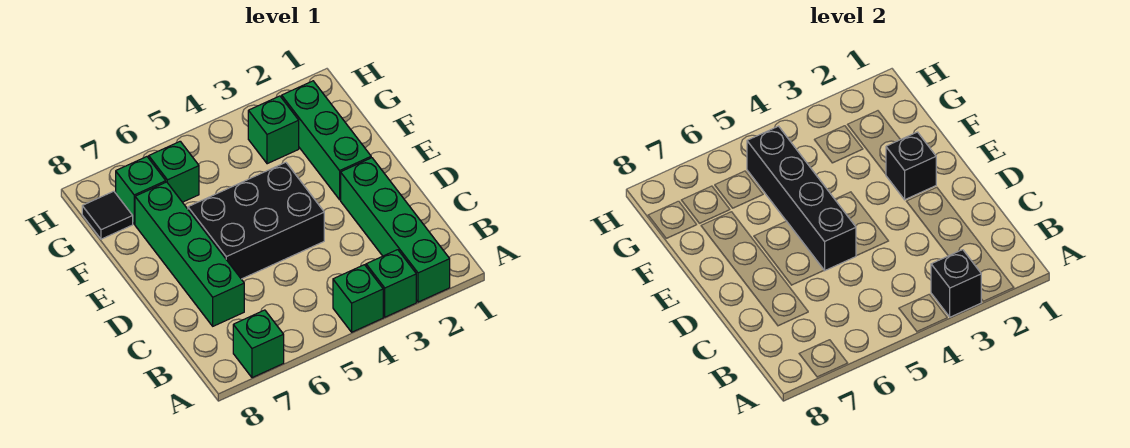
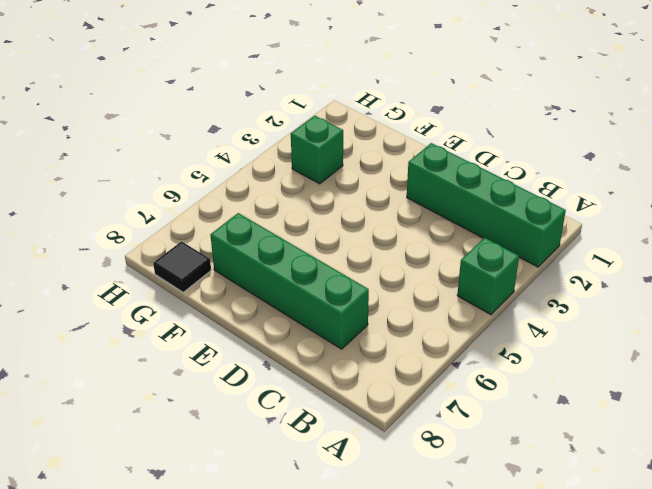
none -> green brick A3 level 1
none -> green brick A7 level 1
none -> black brick D4:E6 level 1

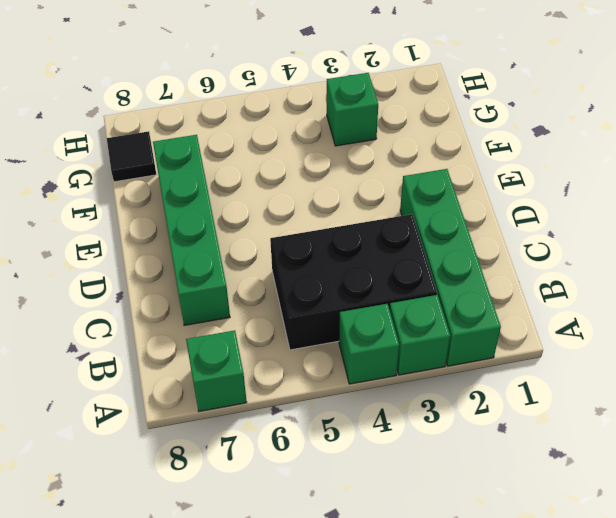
black brick B3:C5 level 1 -> black brick D4:E6 level 1
none -> green brick E2:G2 level 1
none -> green brick G6 level 1
none -> green brick G7 level 1

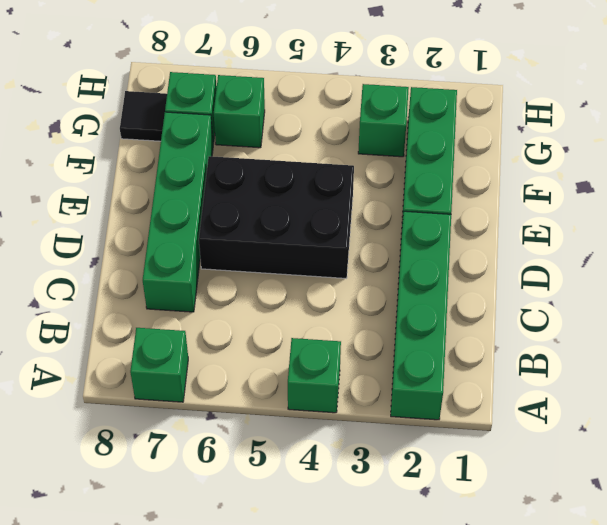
none -> green brick A3 level 1
none -> black brick A3 level 2
none -> black brick D5:G5 level 2

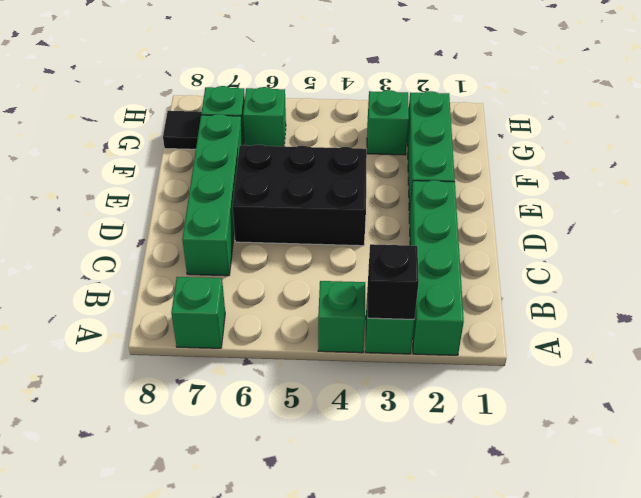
none -> black brick D5:G5 level 2
none -> black brick E2 level 2

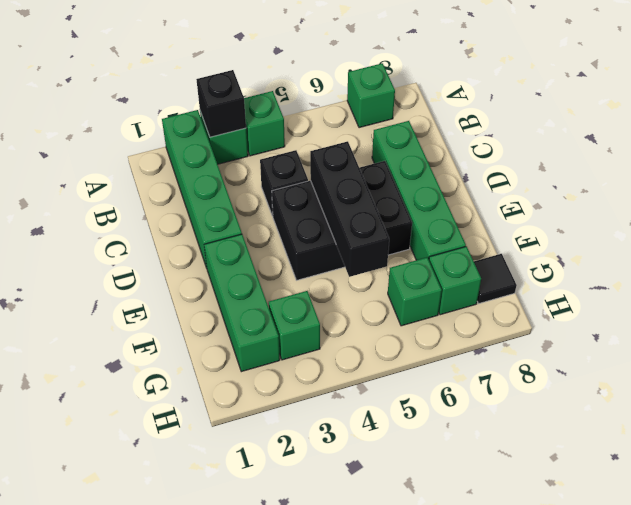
black brick C4 level 1 -> black brick E2 level 2
black brick D5:F5 level 2 -> black brick D5:G5 level 2

